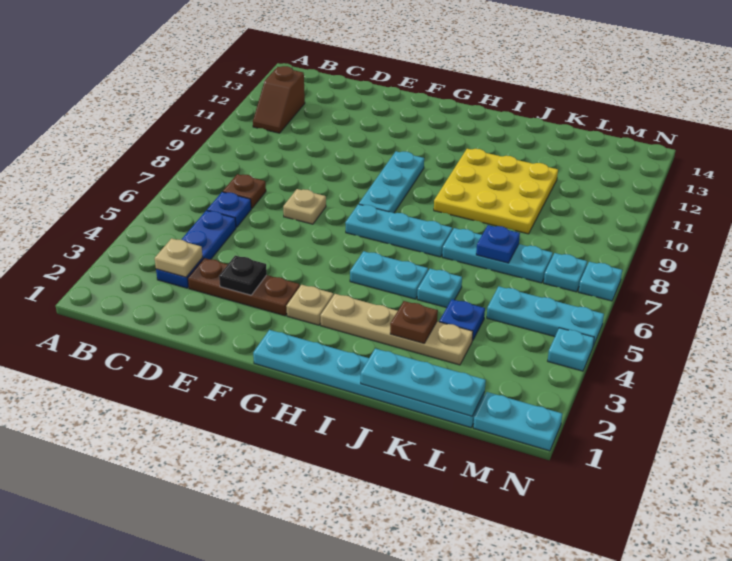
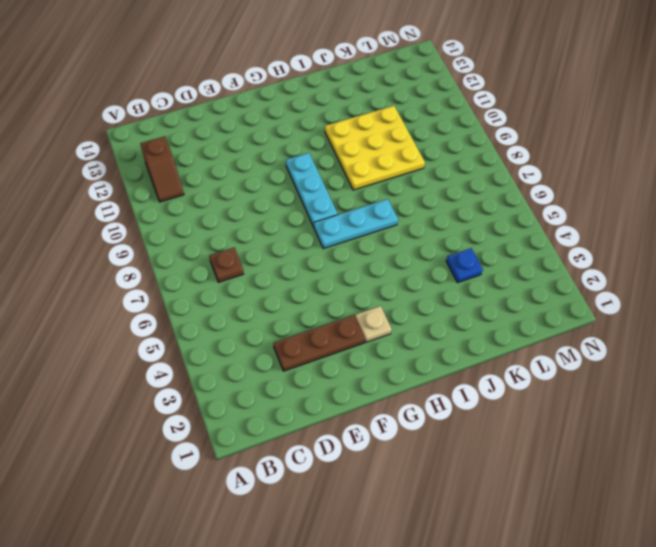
none -> blue plate C3:C5 level 1
none -> blue plate C6 level 1
none -> tan plate E7 level 1

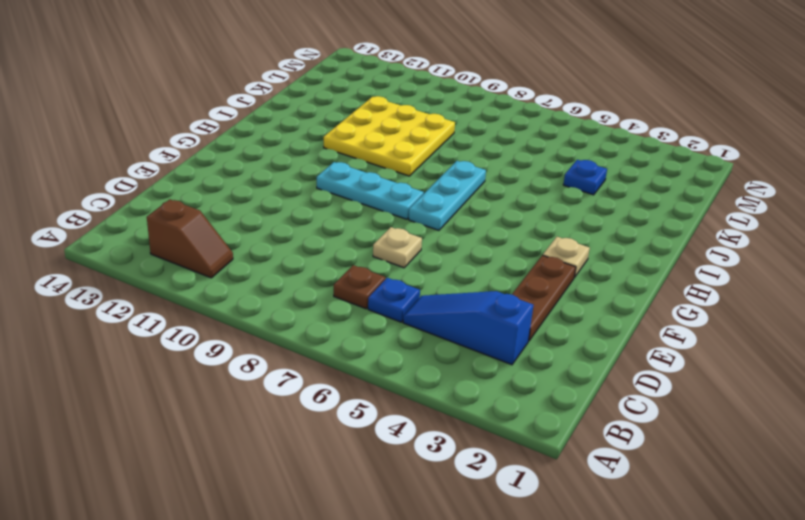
blue slope C3:C5 level 1 top 3 -> blue plate C3:C5 level 1
none -> cyan plate G1:L1 level 1
none -> tan plate H3:K3 level 1
none -> cyan plate H5:I5 level 1

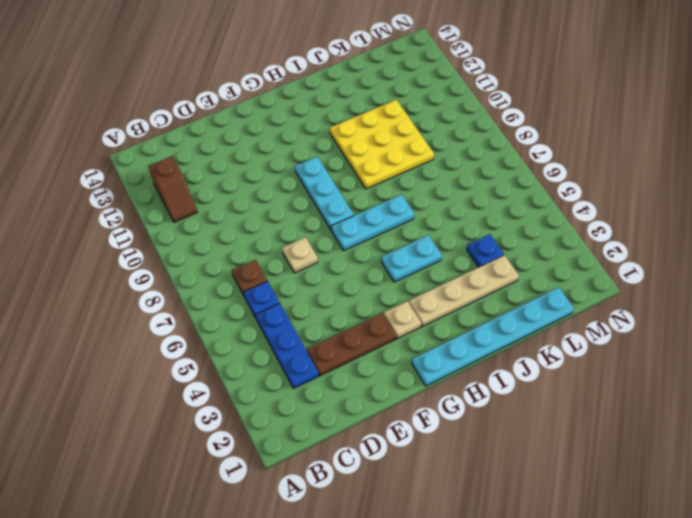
none -> cyan plate J5 level 1
none -> cyan plate J7:L7 level 1
none -> cyan plate L5:N5 level 1

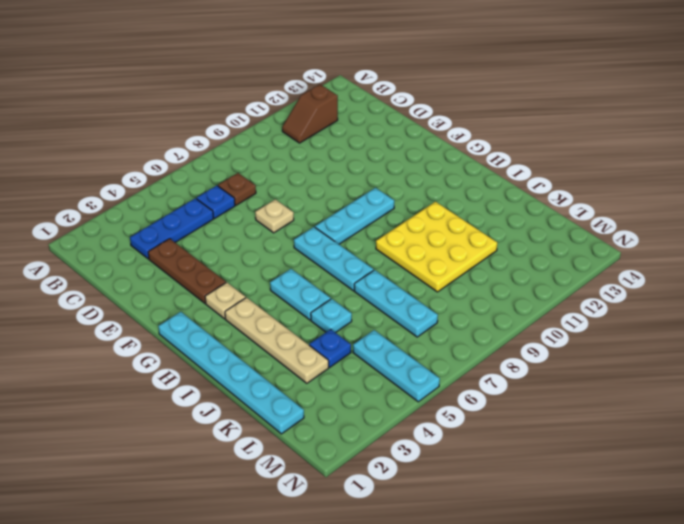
none -> cyan plate M1:N1 level 1
none -> cyan plate M7 level 1
none -> cyan plate N4 level 1

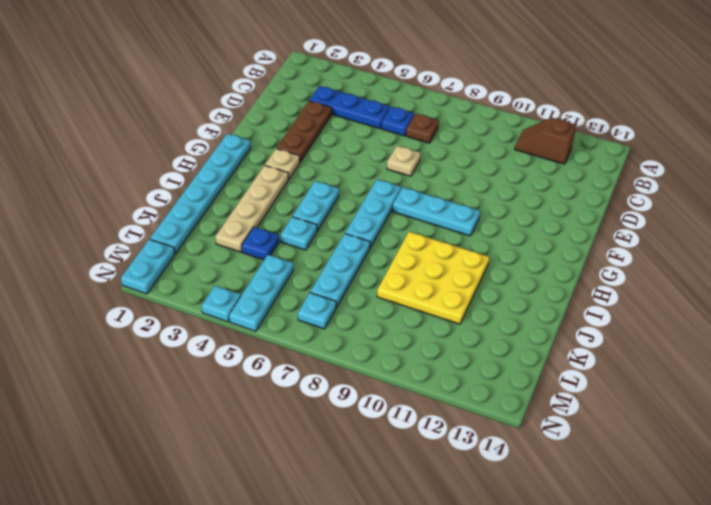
none -> cyan plate N7 level 1
none -> tan plate C3 level 2
none -> black plate E3 level 2

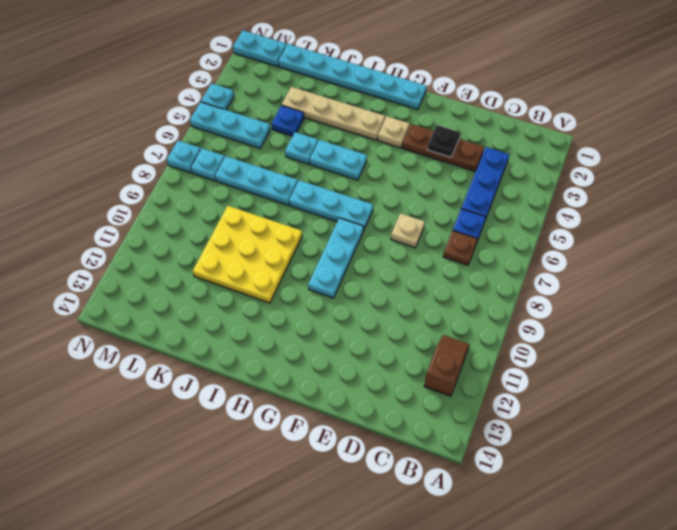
none -> tan plate C3 level 2
none -> cyan plate J1:L1 level 2
none -> brown plate J3 level 2

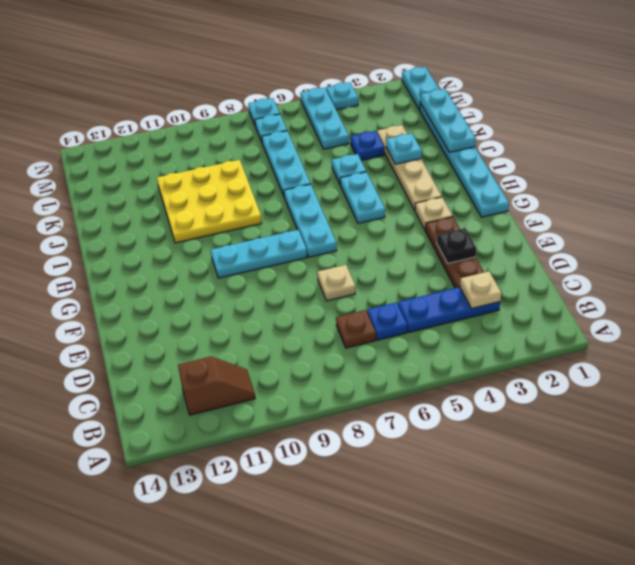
cyan plate J3 level 2 -> brown plate J3 level 2
none -> blue plate K7 level 2

